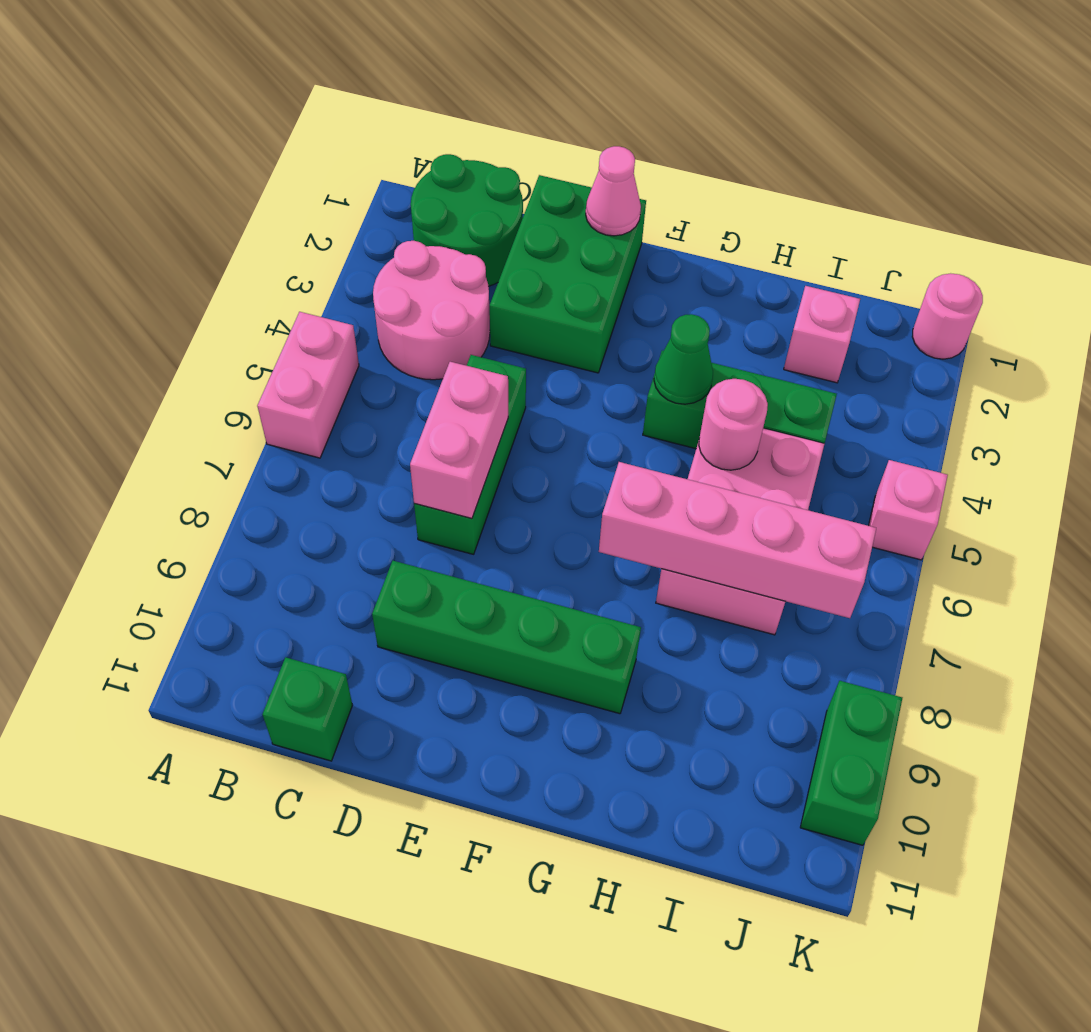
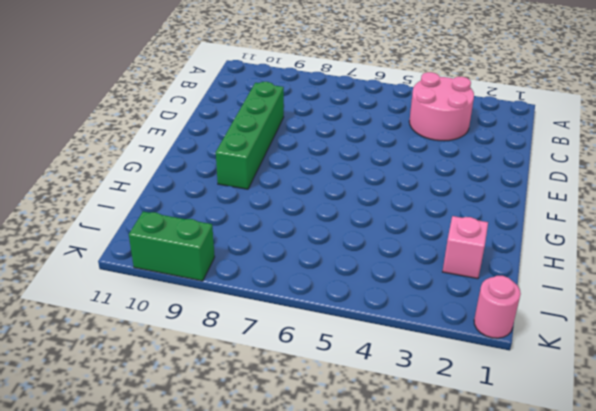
none -> pink brick A5:A6 level 1
none -> green round brick B1:C2 level 1
none -> green brick C11 level 1

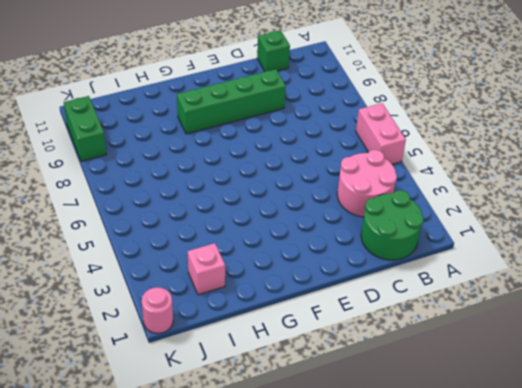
none -> green brick D1:E3 level 1
none -> green brick D5:D7 level 1
none -> green brick G4:I4 level 1

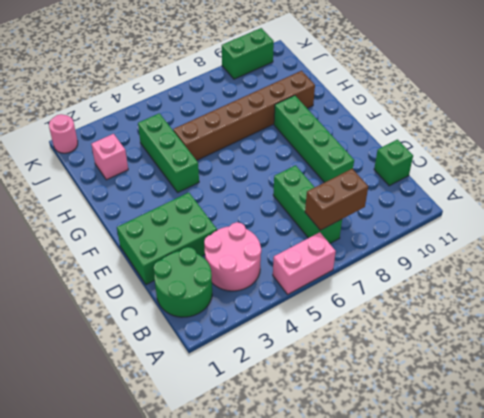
green brick B7:D7 level 1 -> green brick D5:D7 level 1
brown brick B7:B8 level 2 -> none
brown brick H5:H10 level 1 -> pink brick H5:I7 level 1
none -> pink brick K5 level 1
none -> pink brick D6:D7 level 2
none -> pink cone E1 level 2

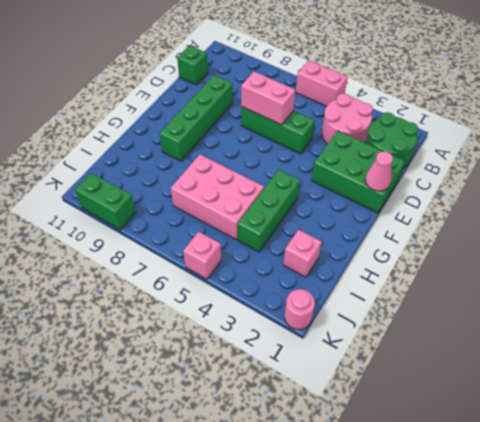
none -> green cone G4 level 2
none -> pink brick G7:J7 level 2
none -> pink round brick H5 level 2

